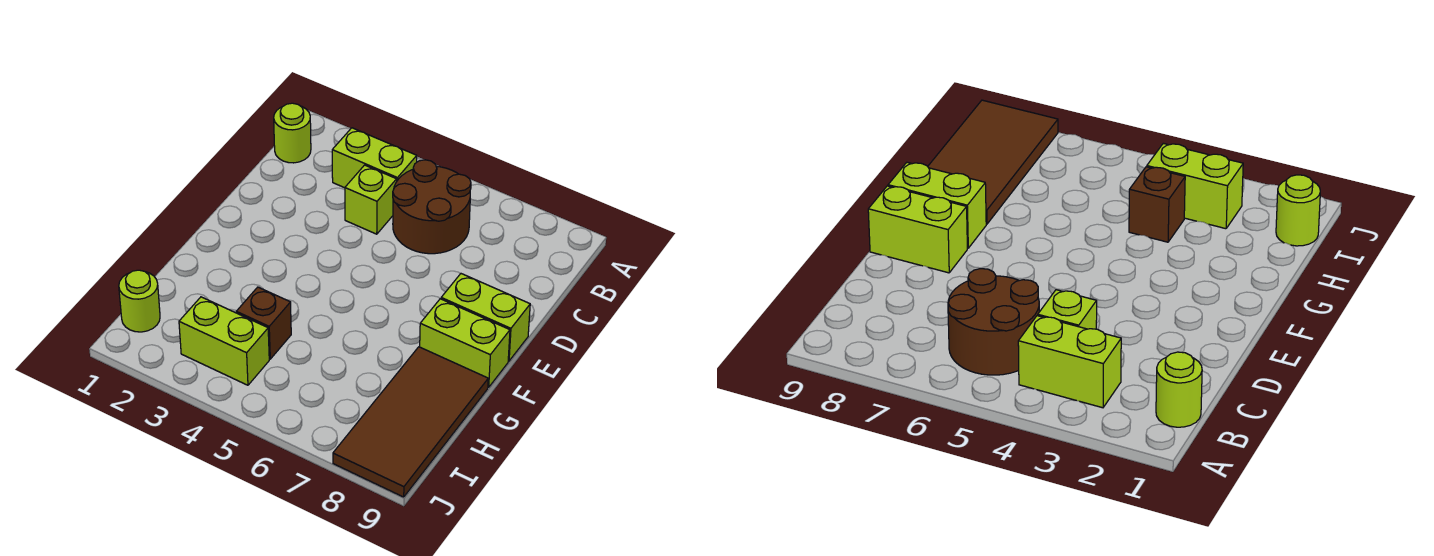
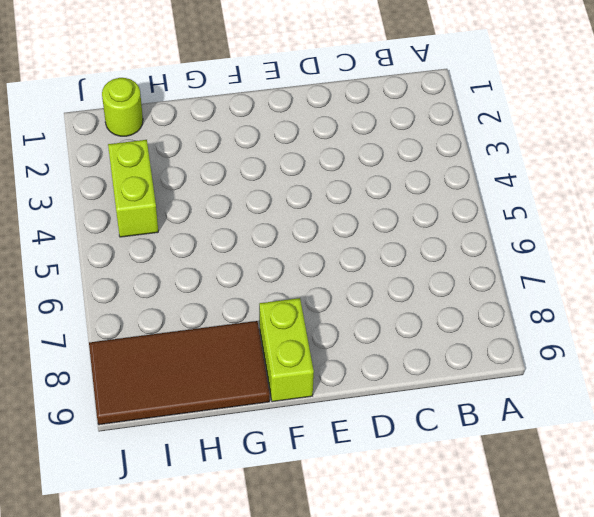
none -> lime round brick B1 level 1
none -> lime brick B3:B4 level 1

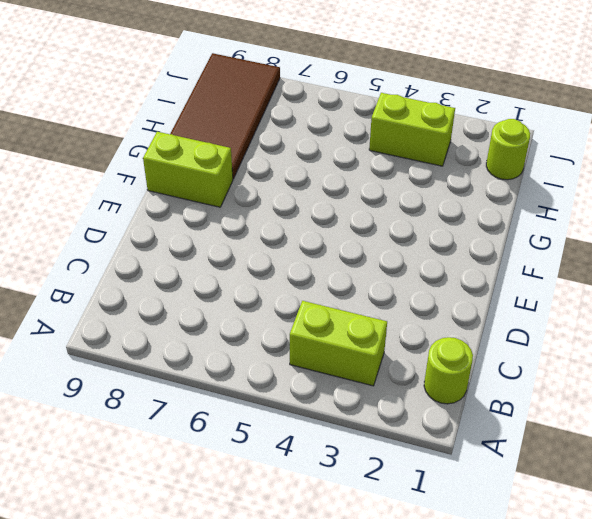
none -> brown round brick B5:C6 level 1
none -> lime brick C4 level 1

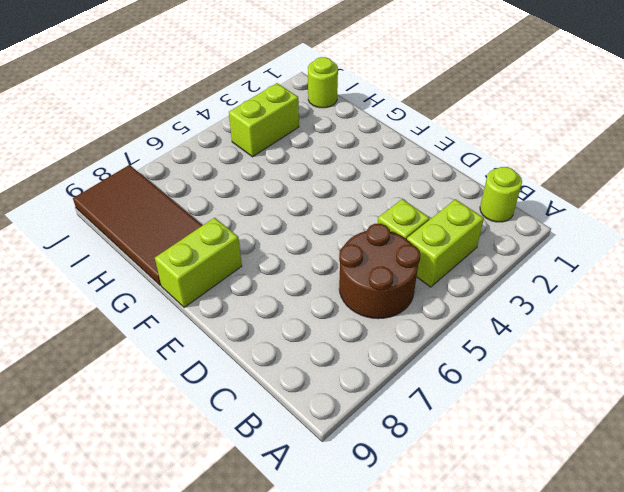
none -> lime brick E8:E9 level 1
none -> brown brick H4 level 1

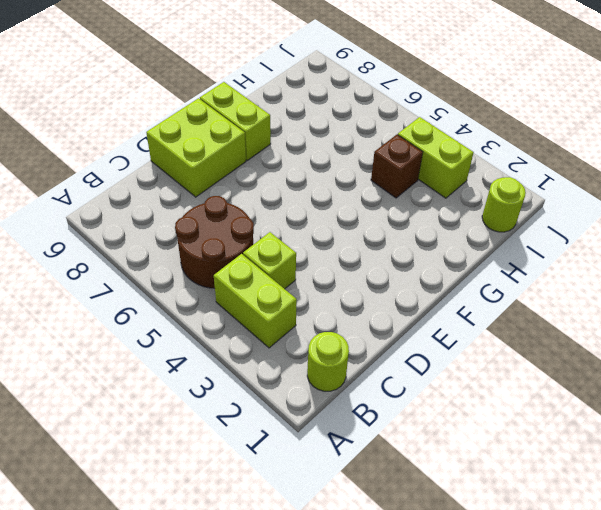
lime brick D8:E9 level 1 -> lime brick E8:E9 level 1
none -> brown tile G8:J9 level 1

